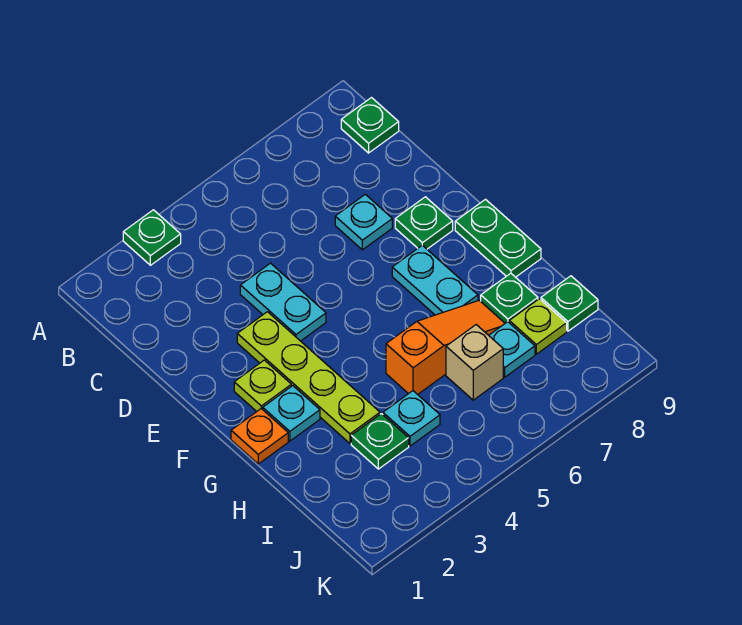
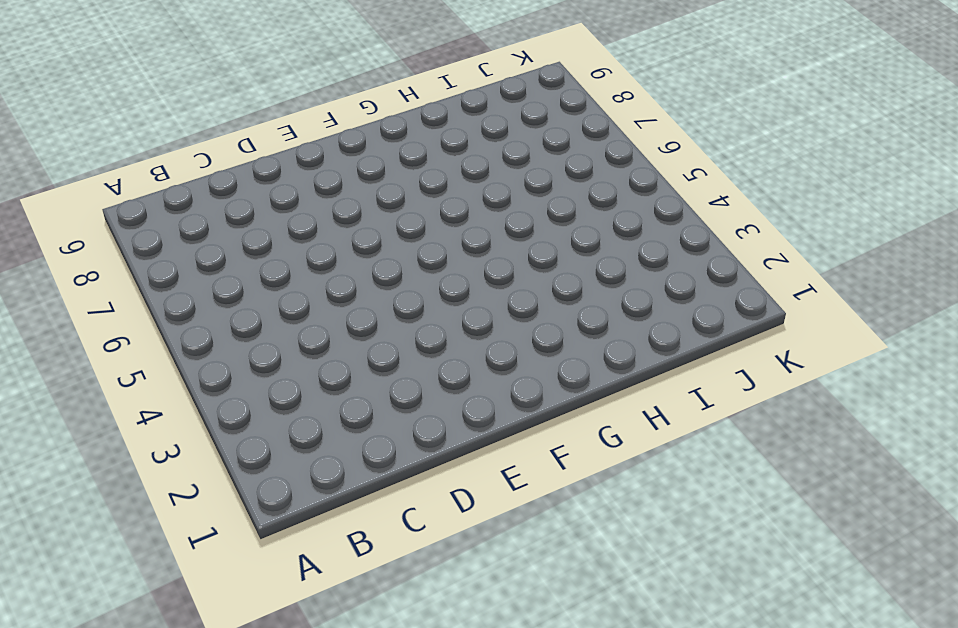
none -> green plate A3 level 1
none -> green plate B9 level 1
none -> cyan plate D4:E4 level 1

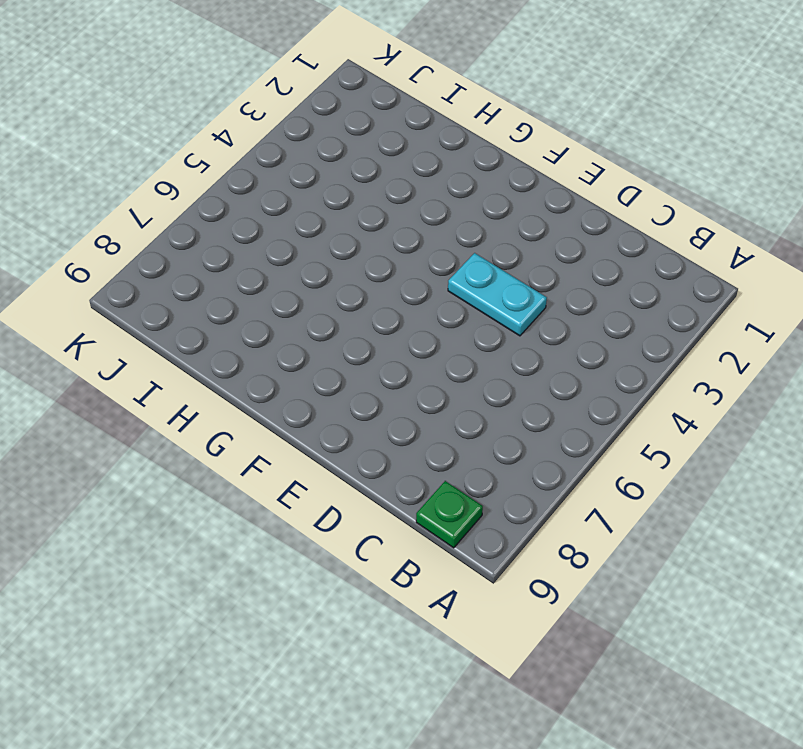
none -> green plate A3 level 1
none -> cyan plate D7 level 1
none -> lime plate E3:H3 level 1

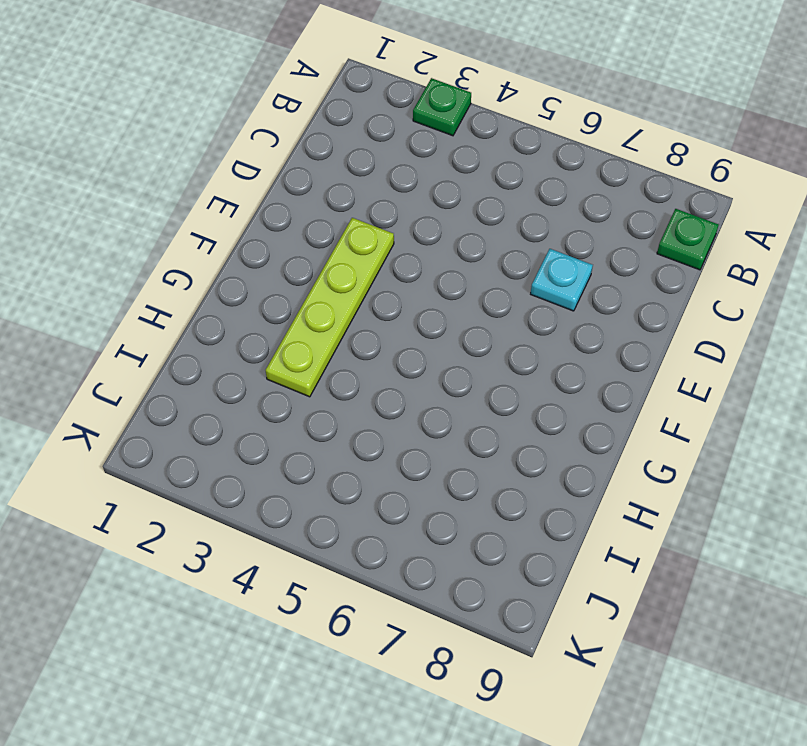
none -> cyan plate D4:E4 level 1
none -> green plate E8 level 1
none -> lime plate F2 level 1

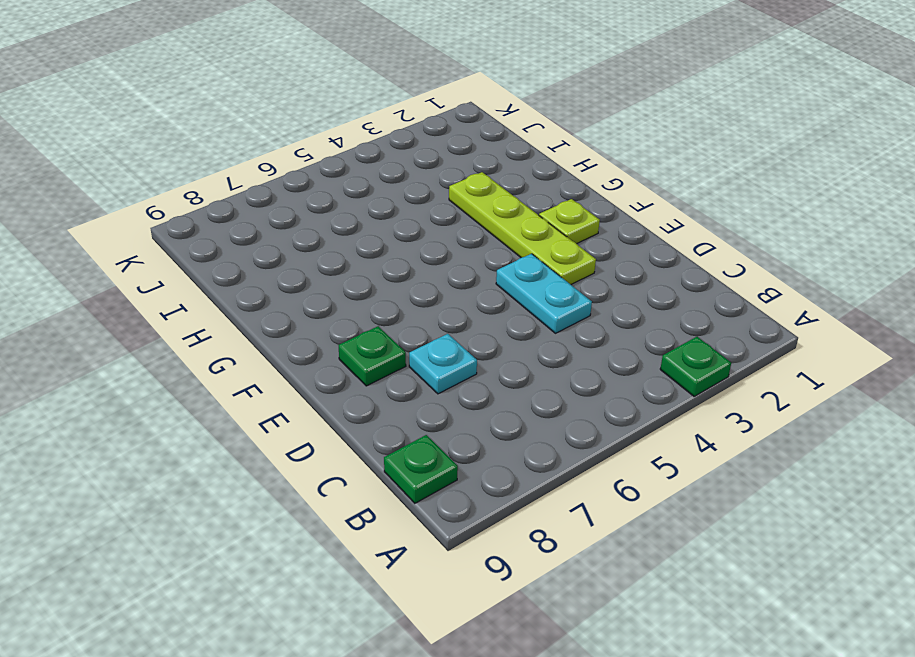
none -> cyan plate F7:G7 level 1
none -> green plate F9:G9 level 1
none -> orange plate G1 level 1

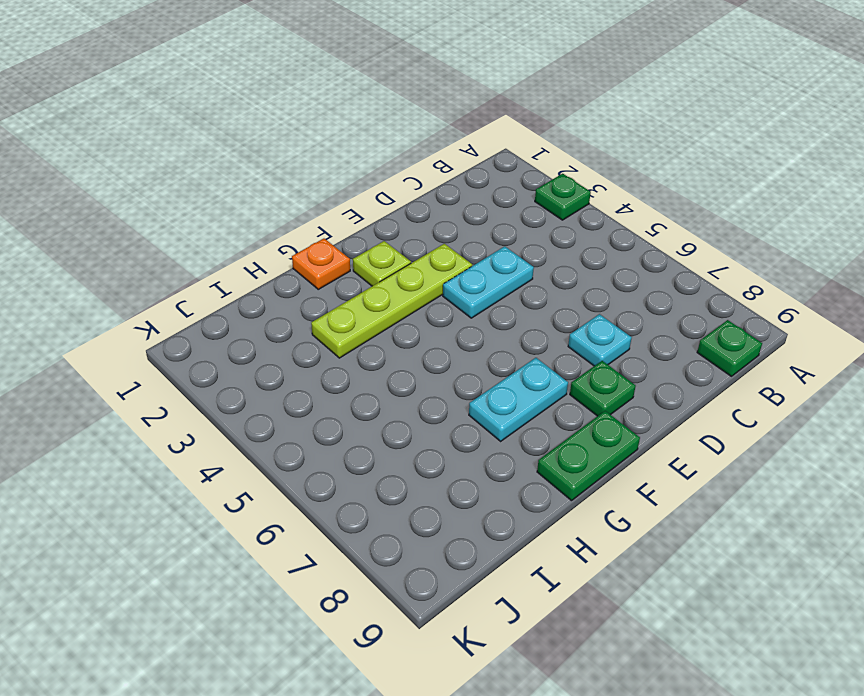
none -> cyan plate G2 level 1
none -> orange slope H5:H7 level 1 top 5
none -> green plate H8 level 1

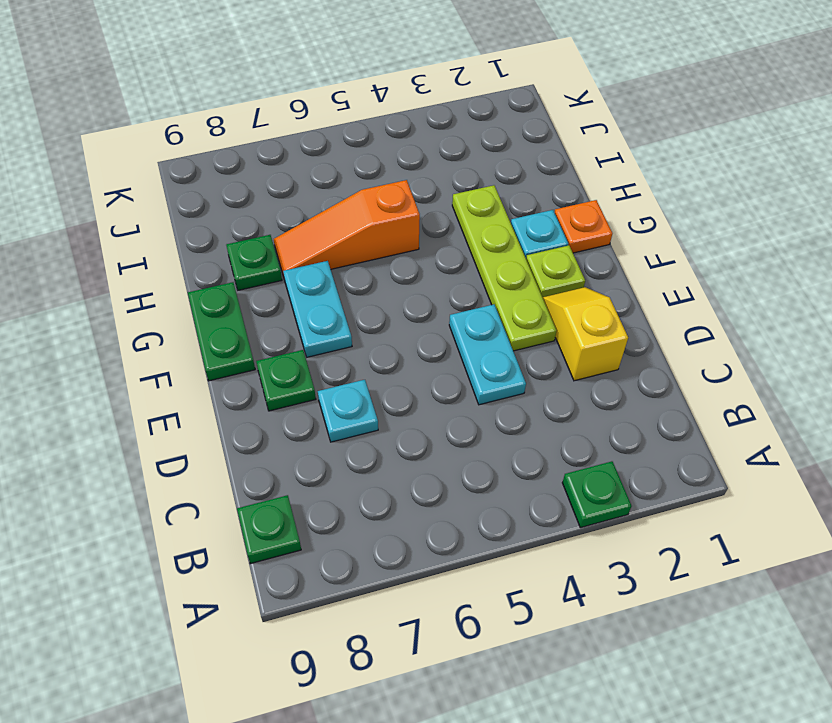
yellow slope D2:E2 level 1 top D -> none
none -> green plate I3 level 1
none -> cyan plate I4 level 1
none -> tan brick I6 level 1

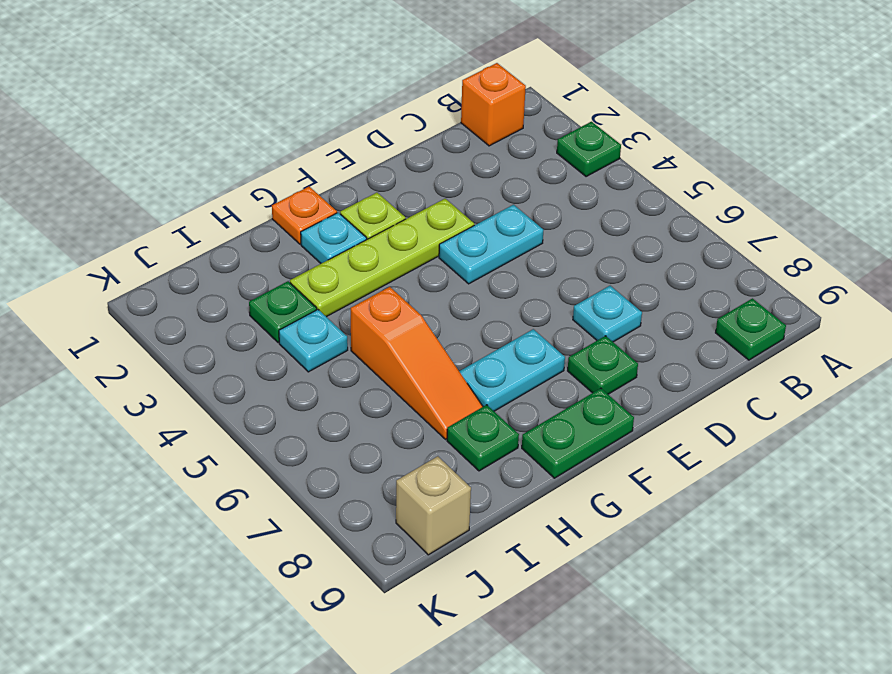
orange brick B1 level 1 -> none
tan brick J9 level 1 -> tan brick I6 level 1
none -> cyan plate I7 level 1
none -> lime plate I8 level 1
none -> green plate I9 level 1

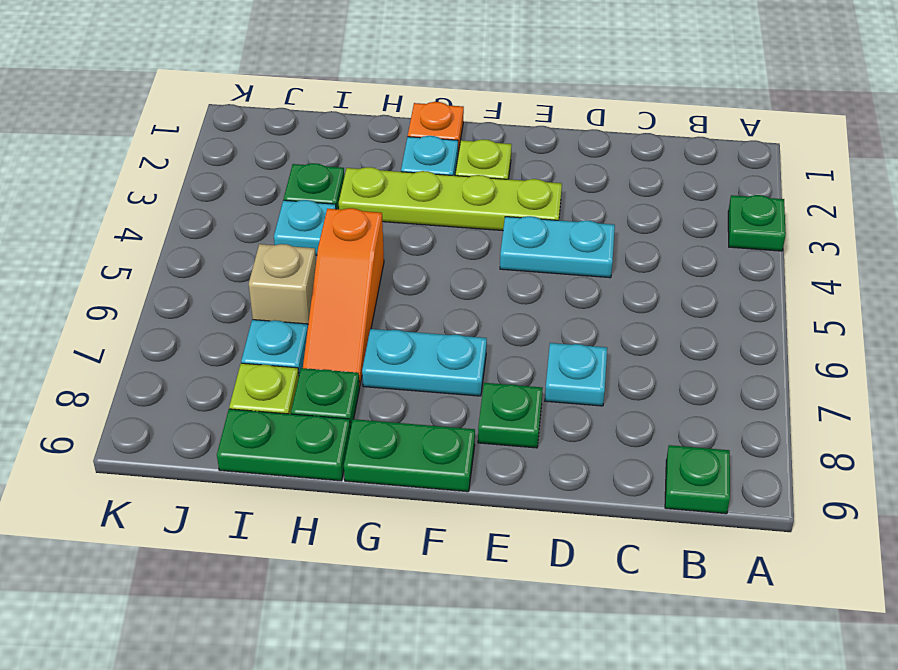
green plate H9:I9 level 1 -> green plate I9 level 1

